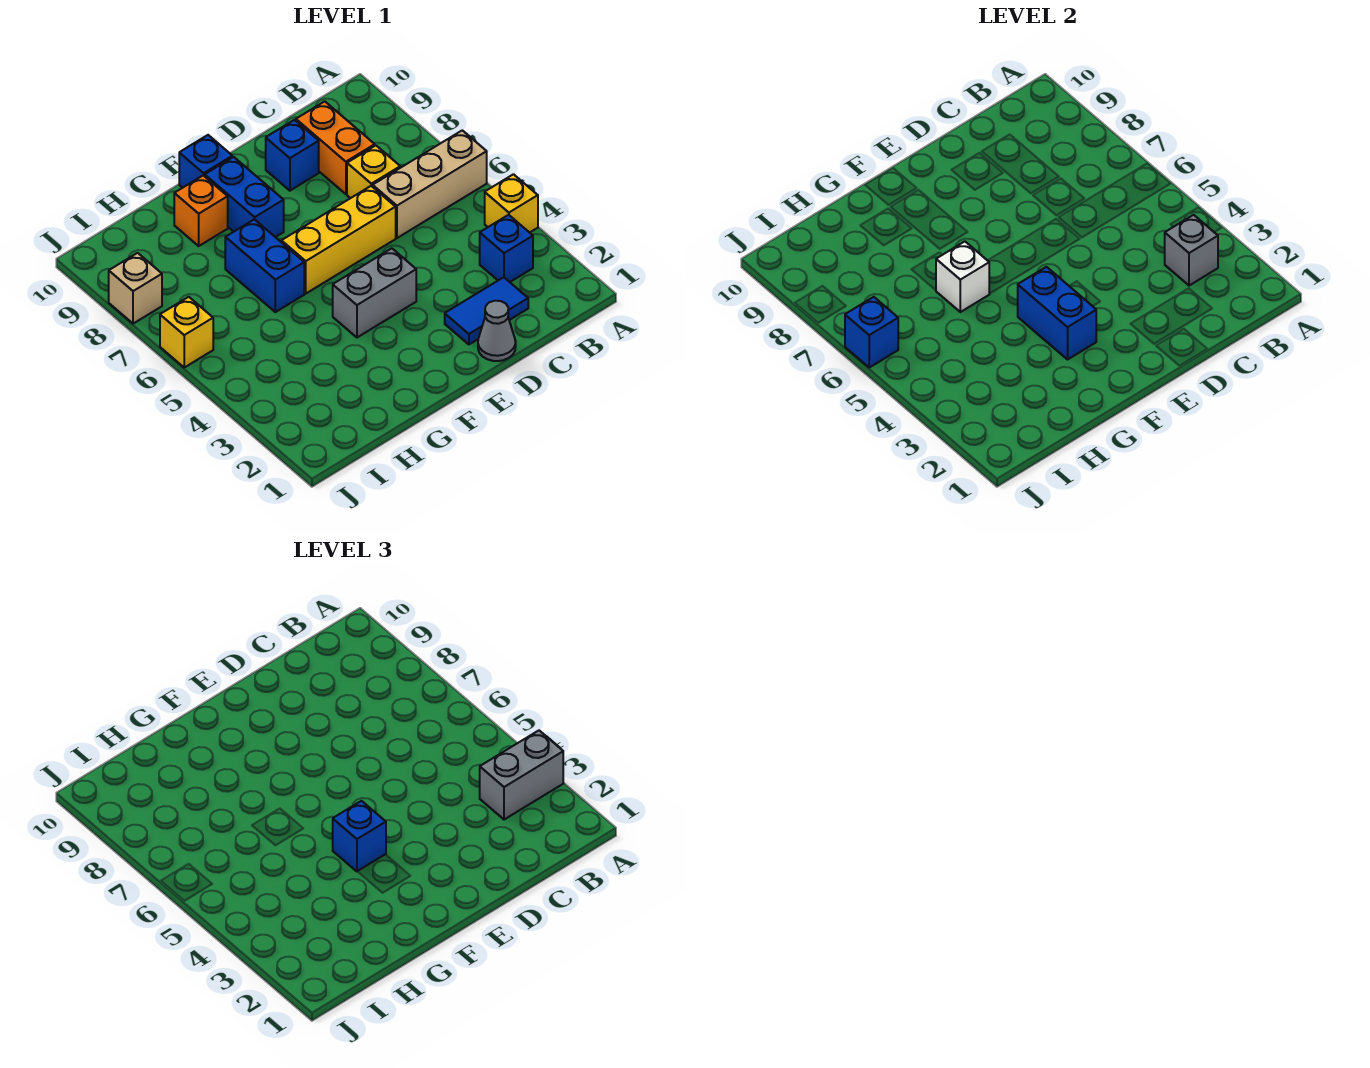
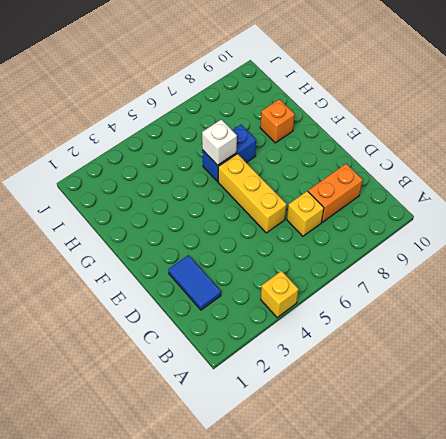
none -> tan brick A6:C6 level 1
none -> blue brick B3 level 1
none -> grey cone D1 level 1

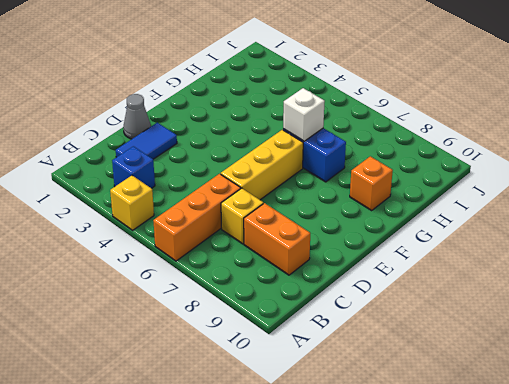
orange brick A6:C6 level 1 -> tan brick A6:C6 level 1
none -> blue brick D9 level 1
none -> grey brick E4:F4 level 1
none -> blue brick F8:F9 level 1

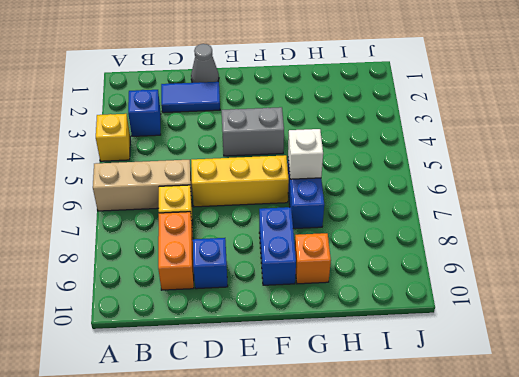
none -> blue brick F10 level 1
none -> yellow brick J6 level 1
none -> tan brick J8 level 1

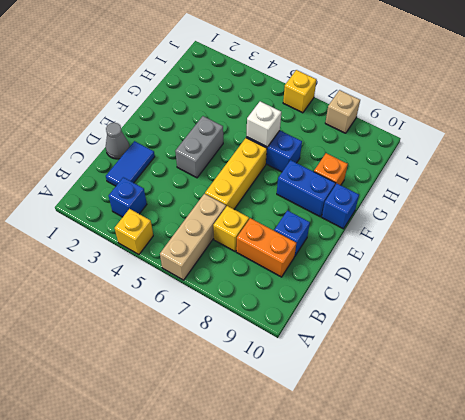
none -> grey brick B3 level 2
none -> blue brick F3:F4 level 2
none -> blue brick J6 level 2

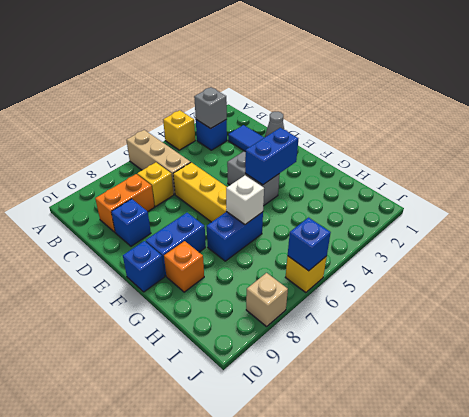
none -> grey brick A3:B3 level 3
none -> blue brick F4 level 3

